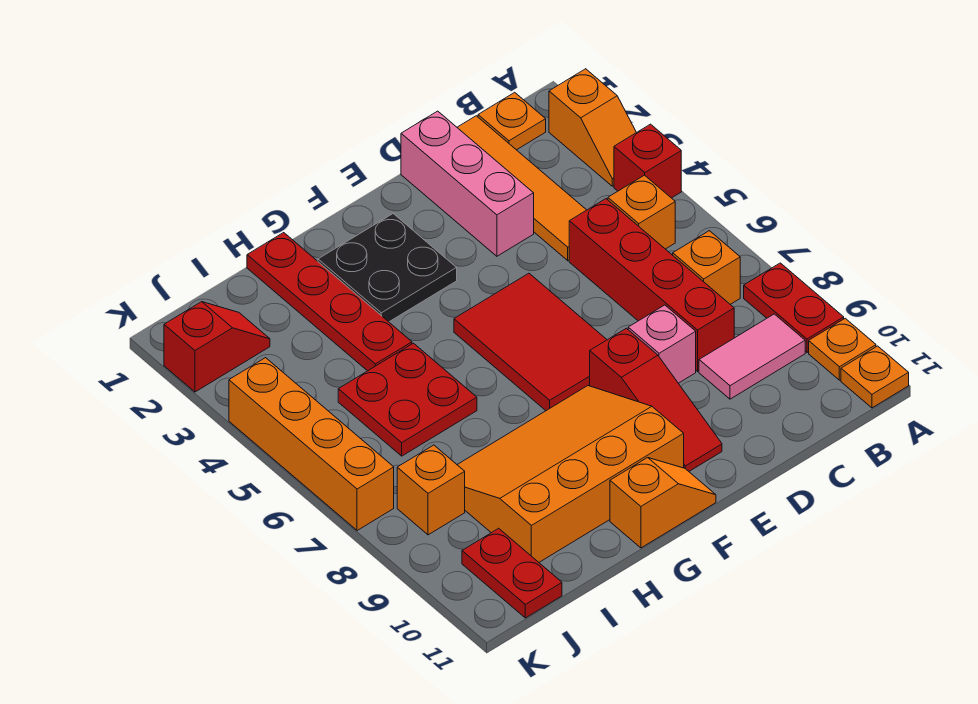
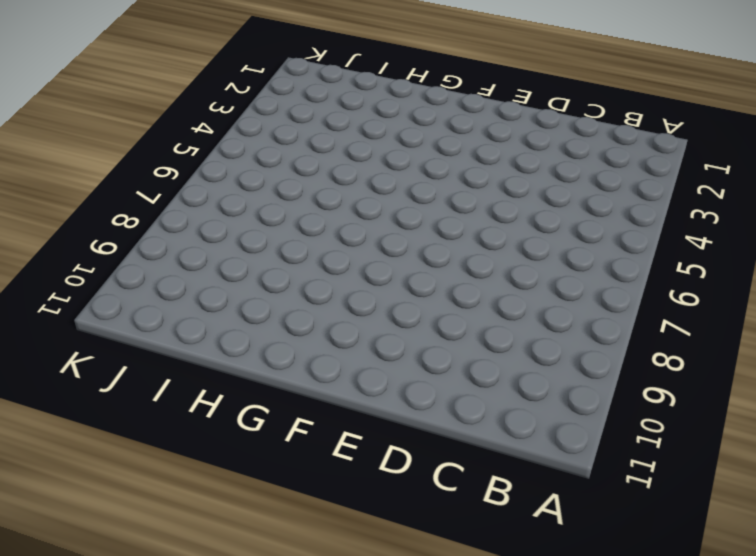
none -> orange slope A2:A3 level 1 top 2
none -> red brick A4 level 1
none -> red plate A8:A9 level 1

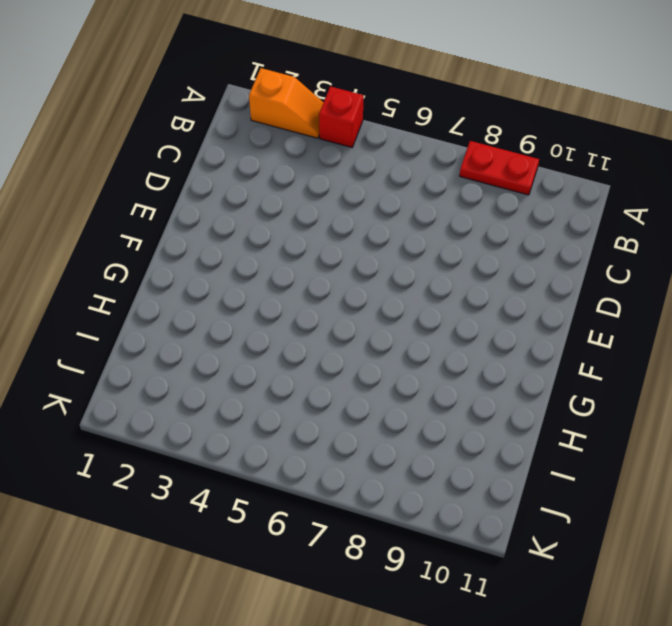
none -> orange plate A10 level 1
none -> orange plate A11 level 1
none -> orange plate B1 level 1

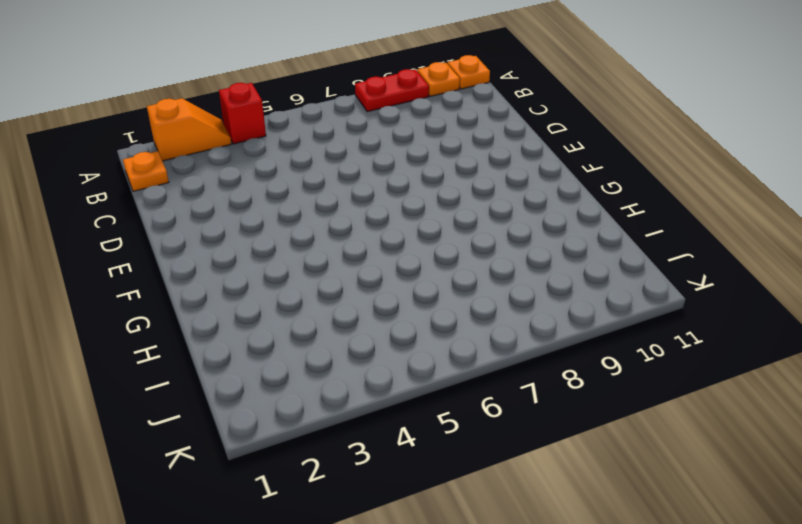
none -> orange brick B5 level 1
none -> orange brick B7 level 1
none -> pink tile B9:C9 level 1

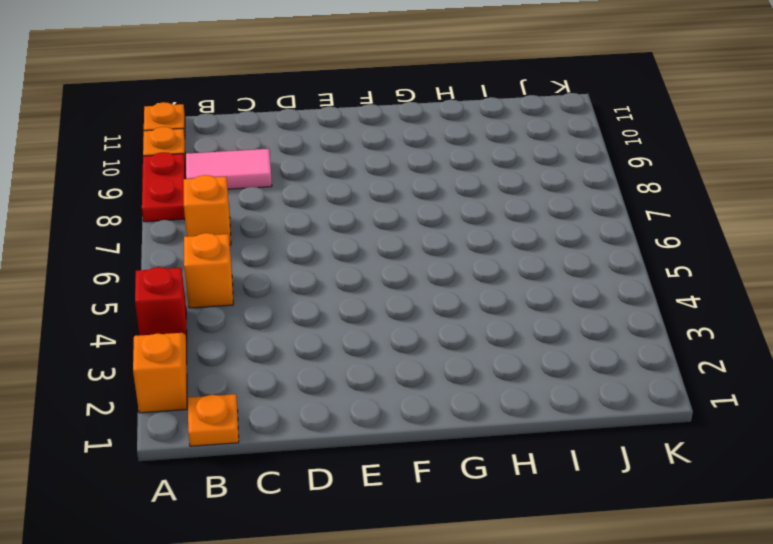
none -> orange tile C1:C4 level 1
none -> red brick C5:C8 level 1
none -> pink brick D1:D3 level 1

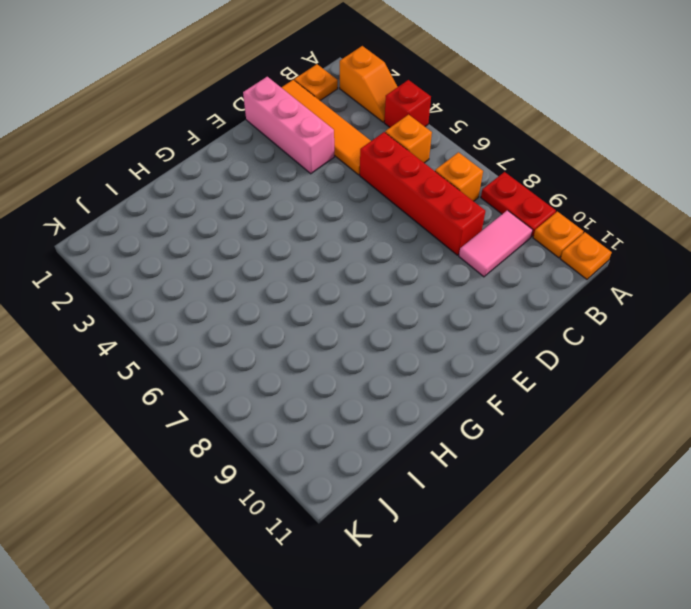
none -> pink brick D8 level 1
none -> red tile E5:F7 level 1
none -> red slope E8:E10 level 1 top 8

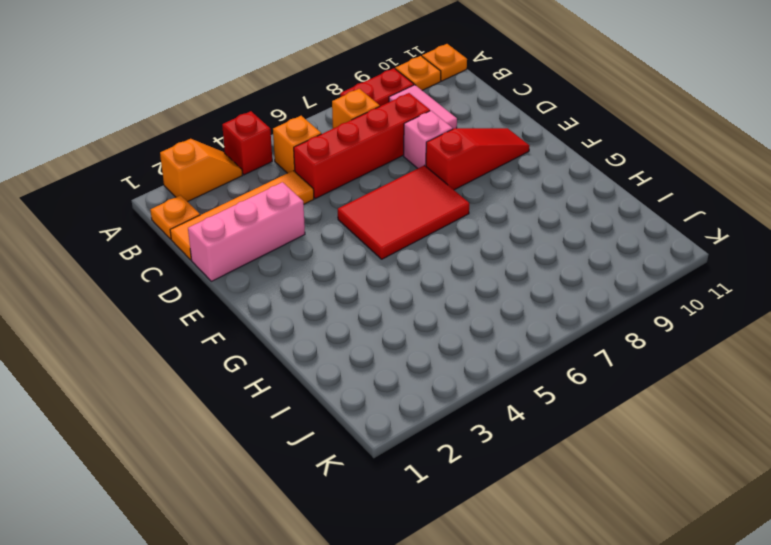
none -> black plate F2:G3 level 1
none -> orange slope F8:I10 level 1 top 10
none -> orange slope F11:G11 level 1 top G

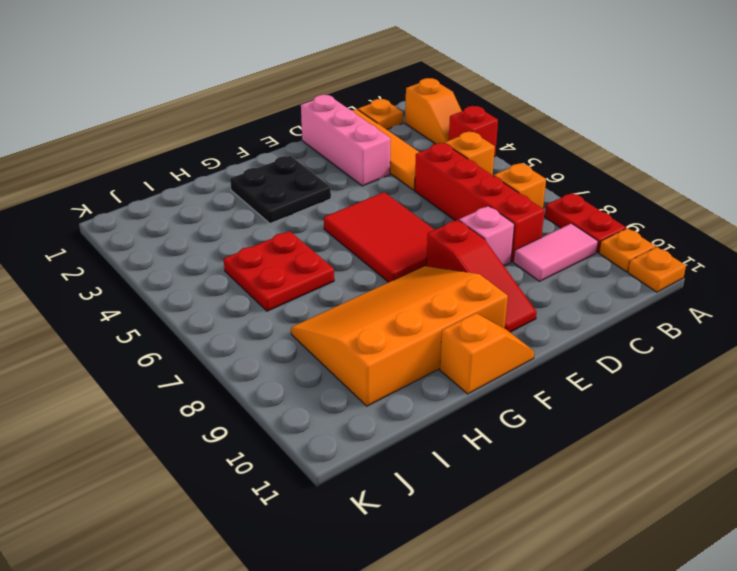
none -> red plate H1:H4 level 1
none -> red slope J2:K2 level 1 top K
none -> orange brick J8 level 1

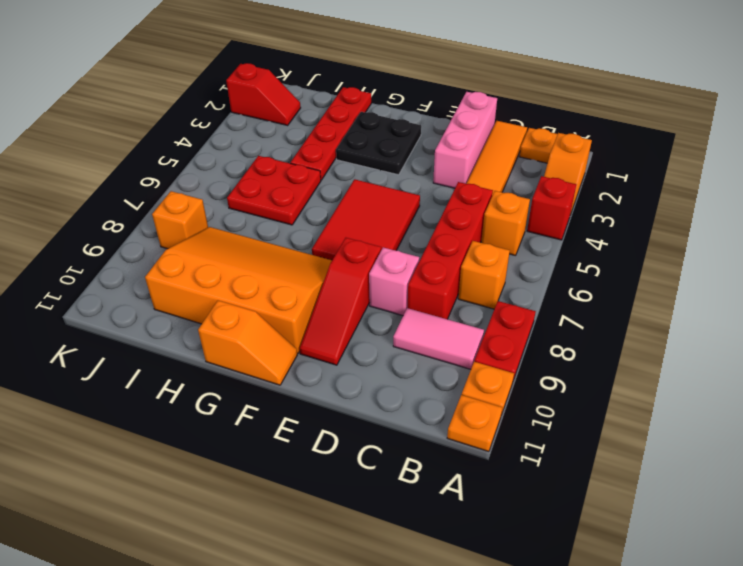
none -> red plate J10:J11 level 1
none -> orange brick K4:K7 level 1

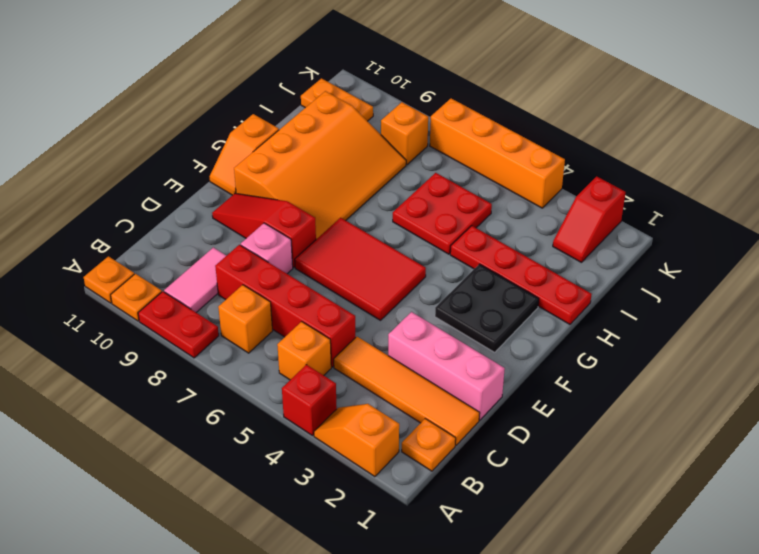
orange plate J10:J11 level 1 -> red plate J10:J11 level 1

